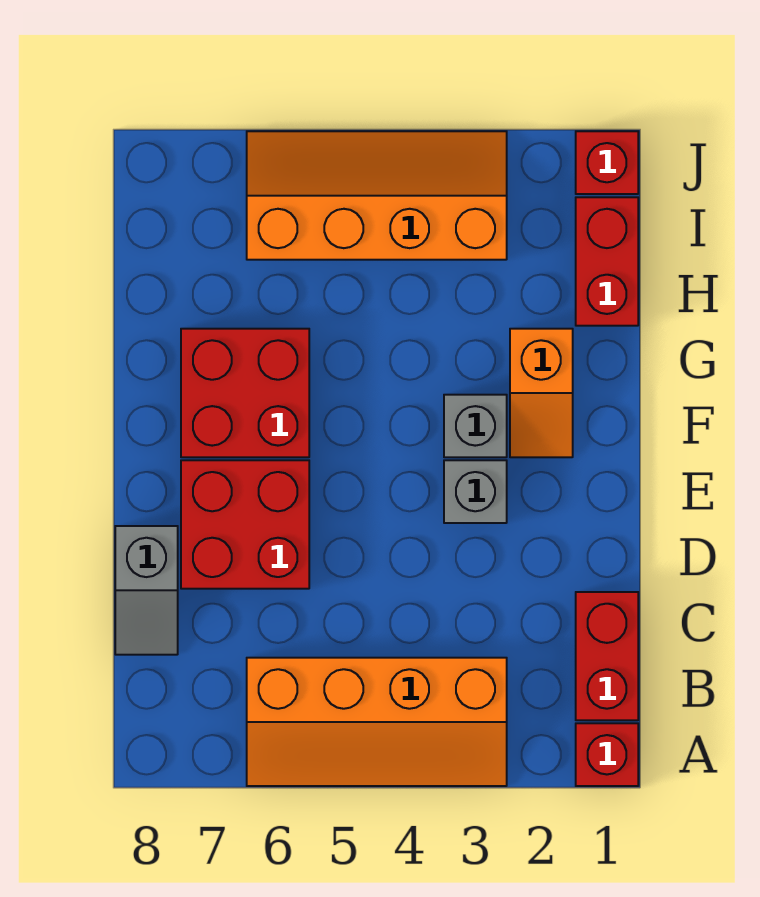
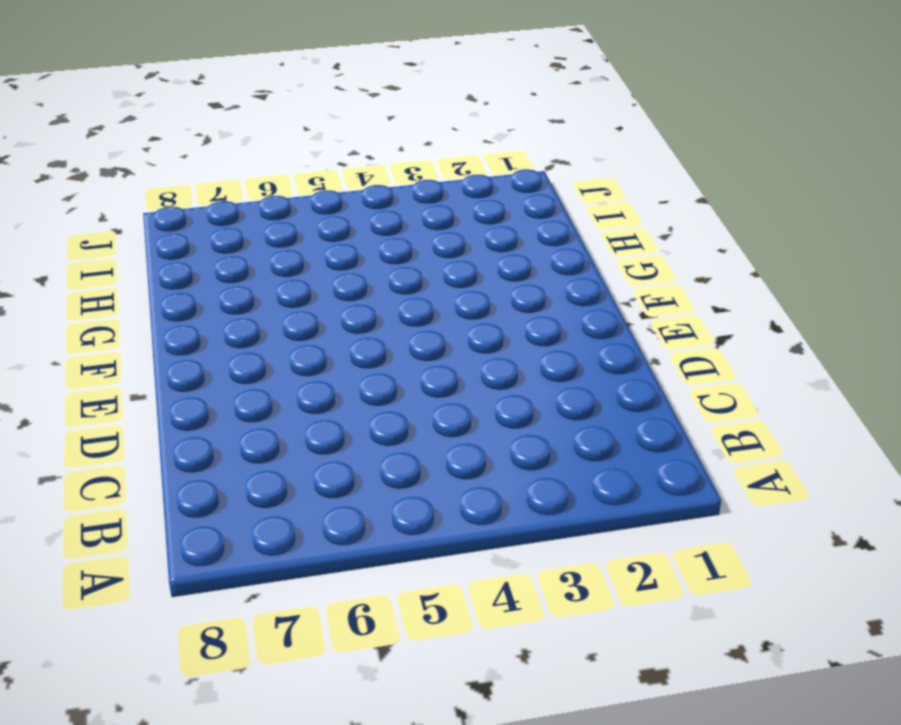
none -> red brick A1 level 1
none -> orange slope A3:B6 level 1 top B
none -> red brick B1:C1 level 1

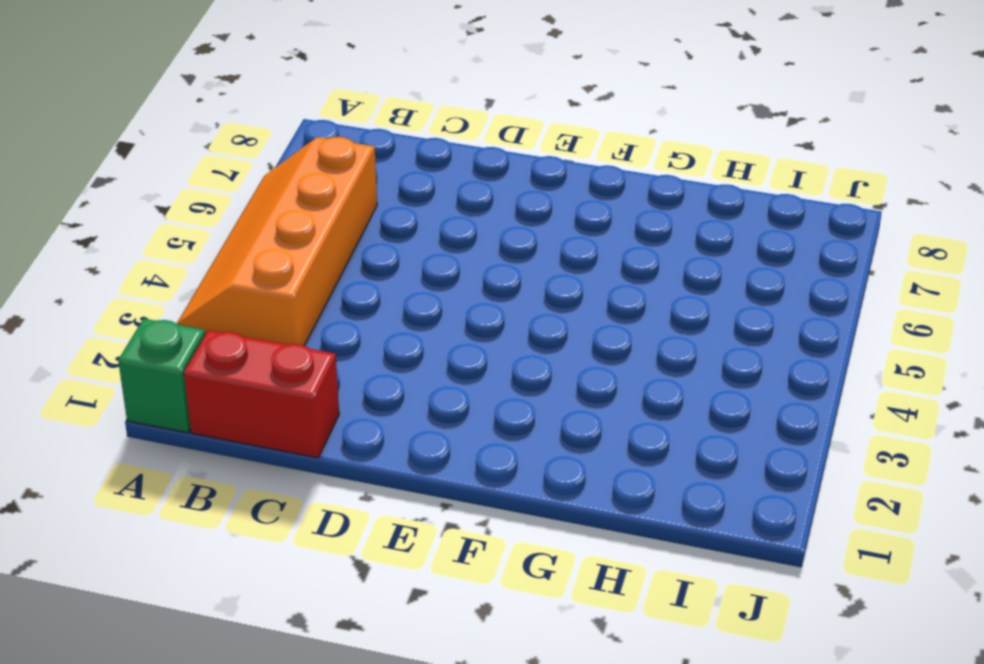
green brick A1 level 1 -> red brick A1 level 1
none -> grey slope C8:D8 level 1 top D
none -> red brick D6:E7 level 1
none -> grey brick E3 level 1

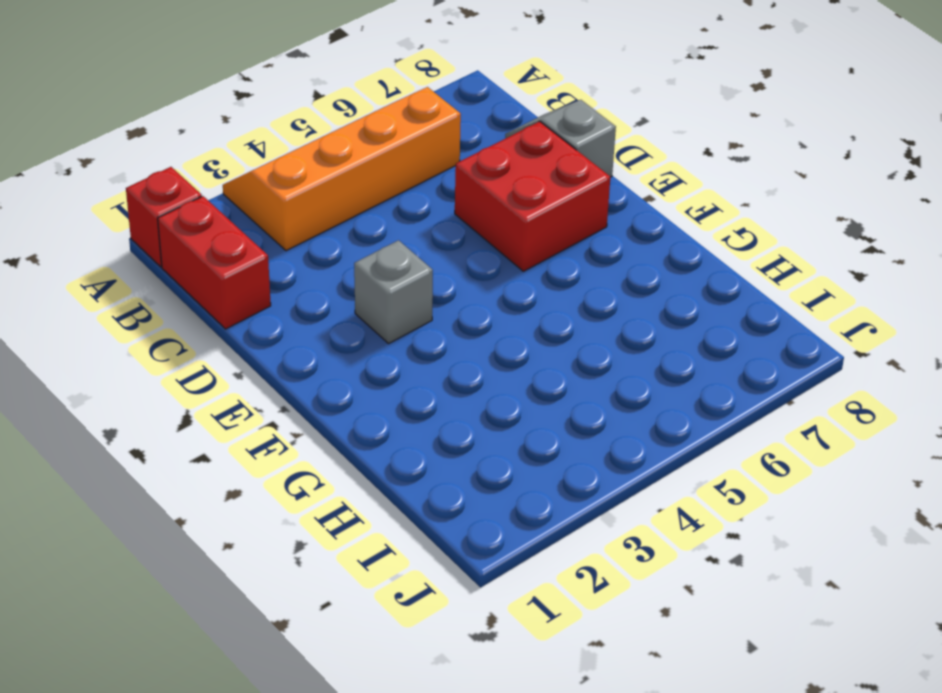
none -> orange slope F2:G2 level 1 top G
none -> grey brick F3 level 1
none -> red brick F6:G7 level 1

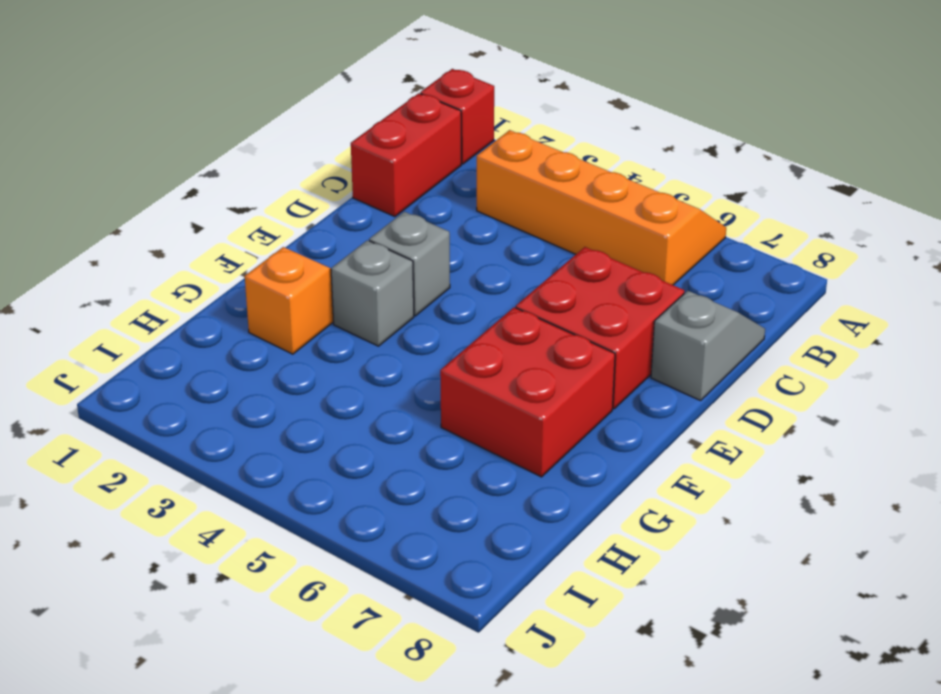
none -> red brick H1:I1 level 1
none -> orange slope I3:J6 level 1 top I
none -> red brick J1 level 1

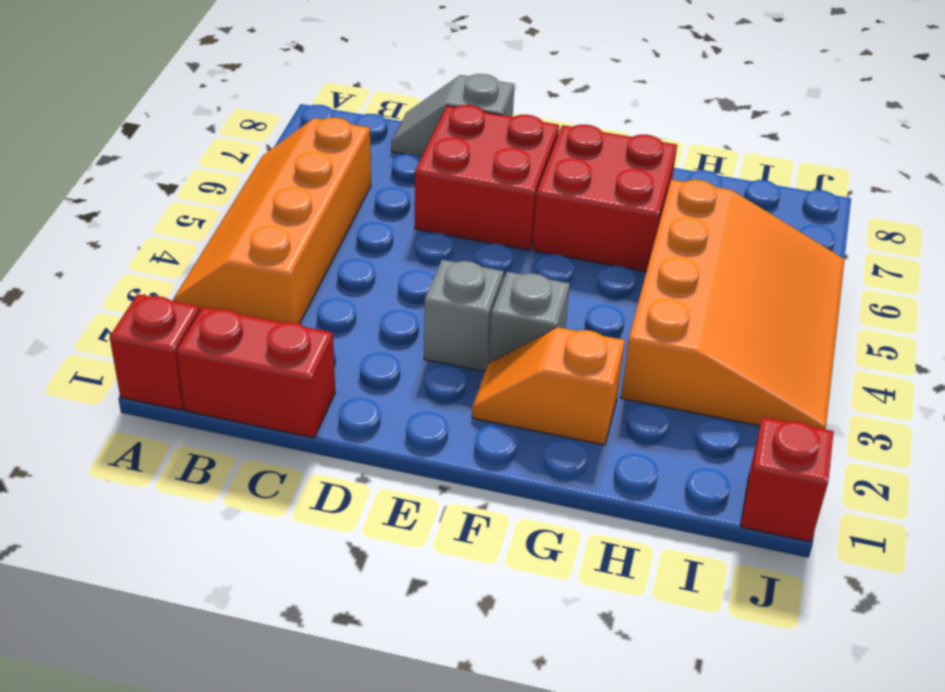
orange slope H3:J6 level 1 top H -> orange slope I3:J6 level 1 top I
none -> red brick H1:I1 level 1

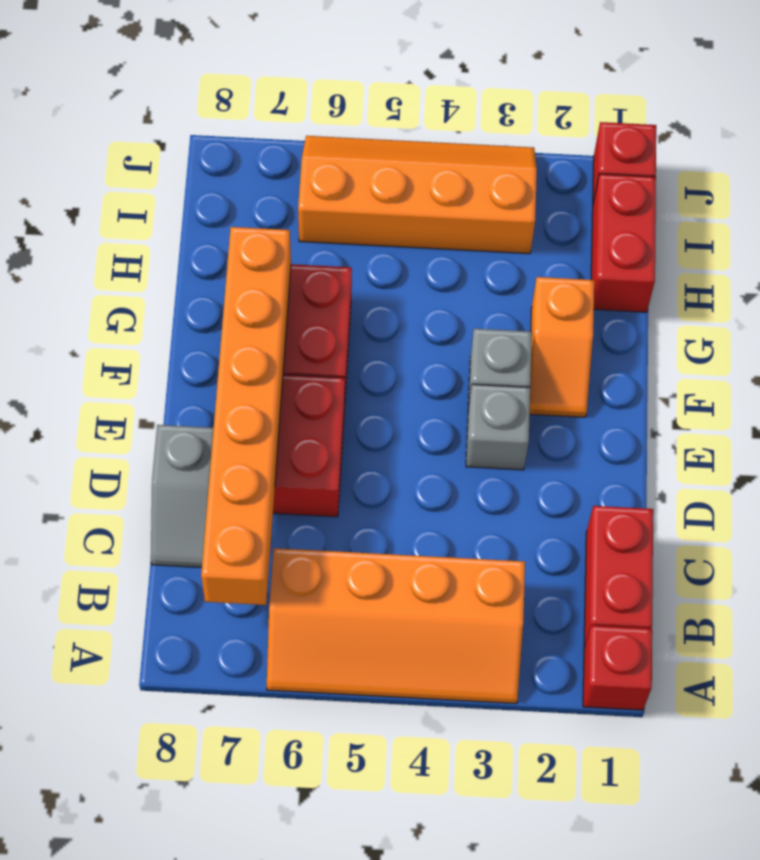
orange brick B7:G7 level 2 -> none

